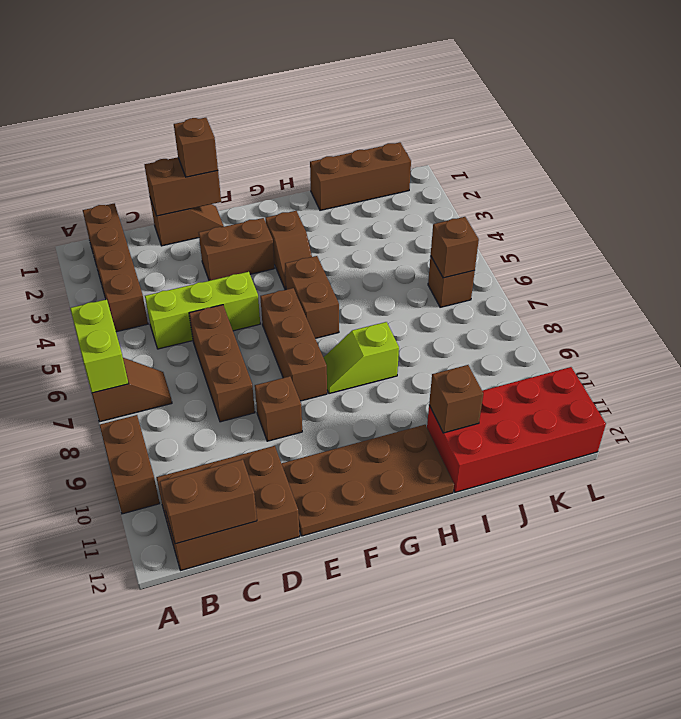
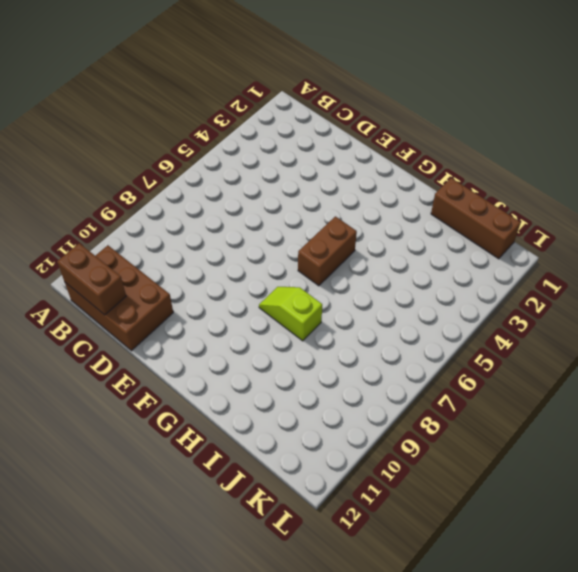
none -> brown slope A7:B7 level 1 top A
none -> brown brick A9:A10 level 1
none -> brown brick B1:B4 level 1

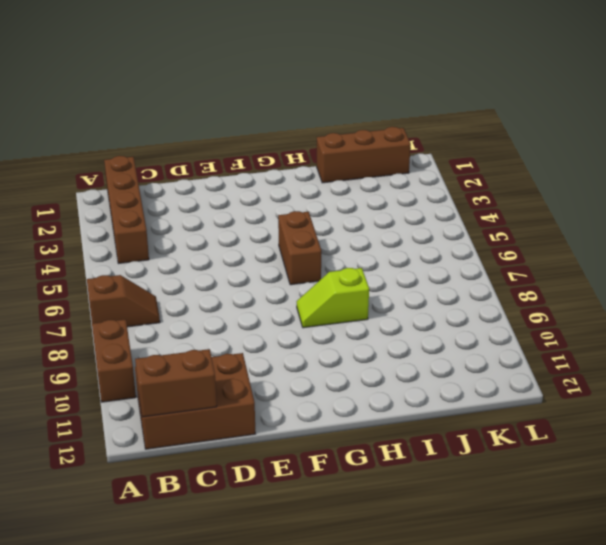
none -> lime brick C5:E5 level 1
none -> brown slope D1:E1 level 1 top D
none -> brown brick D6:D8 level 1

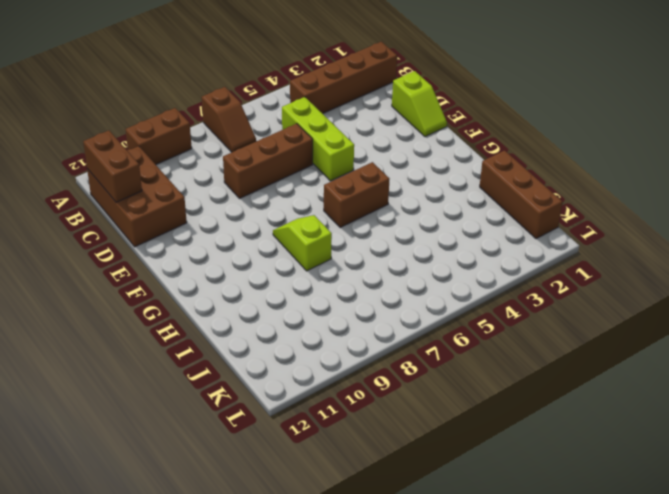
lime slope D1:E1 level 1 top D -> brown slope D1:E1 level 1 top D
none -> brown brick E3:F3 level 1
none -> brown brick E9 level 1
none -> brown plate E11:H12 level 1

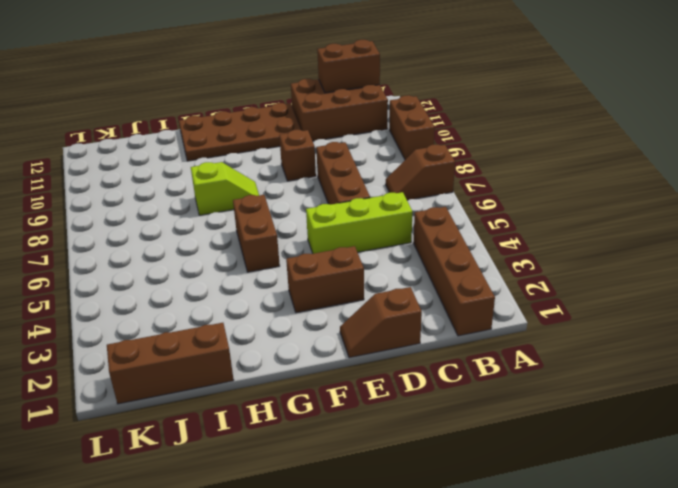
none -> brown brick F6:F8 level 1
none -> brown slope G3:G4 level 1 top 3
none -> red brick I11:L12 level 1

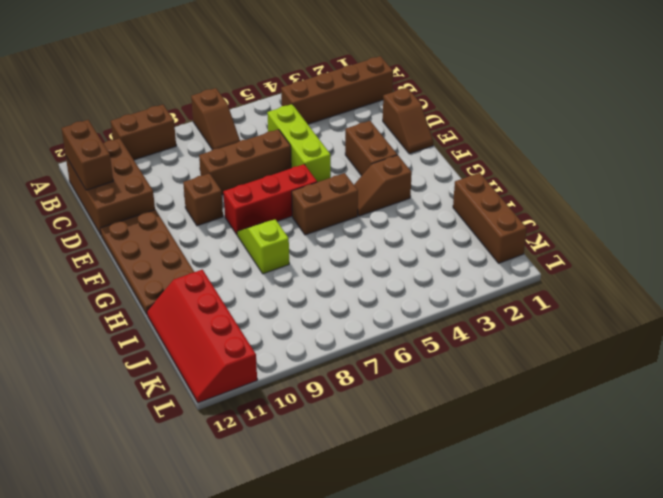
red brick F6:F8 level 1 -> brown brick F6:F8 level 1
red slope I11:L12 level 1 top 11 -> red brick I11:L12 level 1
none -> brown brick K6 level 1
none -> lime brick A6:A7 level 2
none -> brown brick D1:E1 level 2

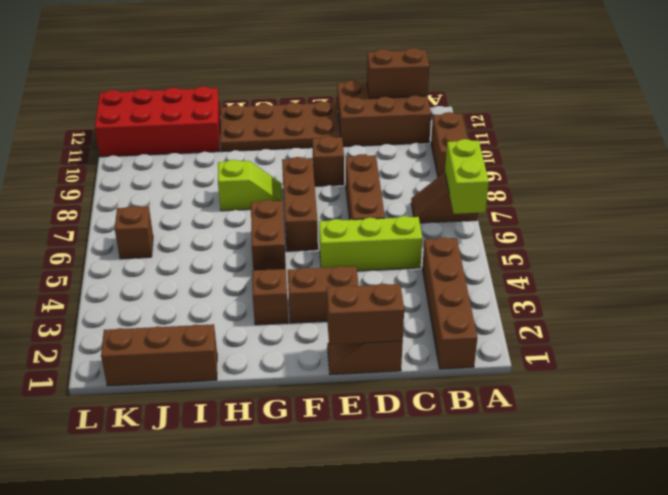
none -> brown brick I11 level 2
none -> brown brick K6 level 2
none -> brown brick E1 level 3

